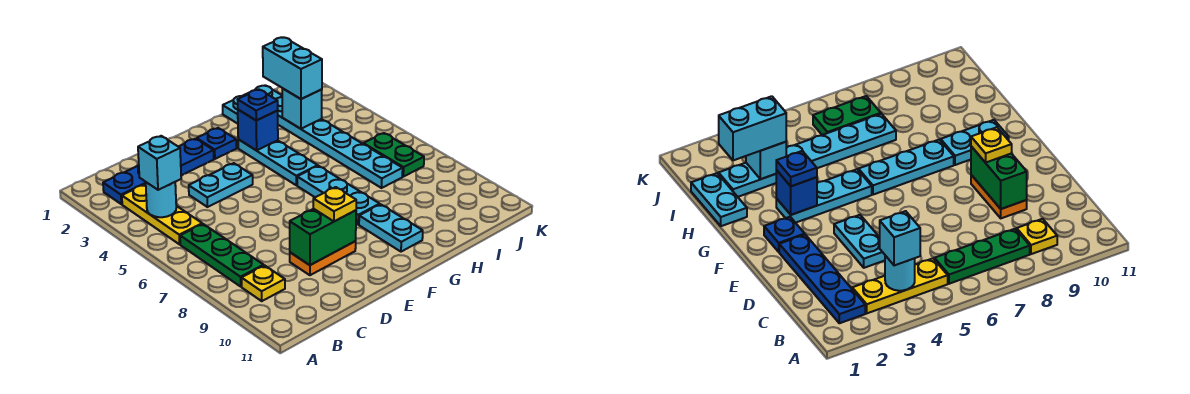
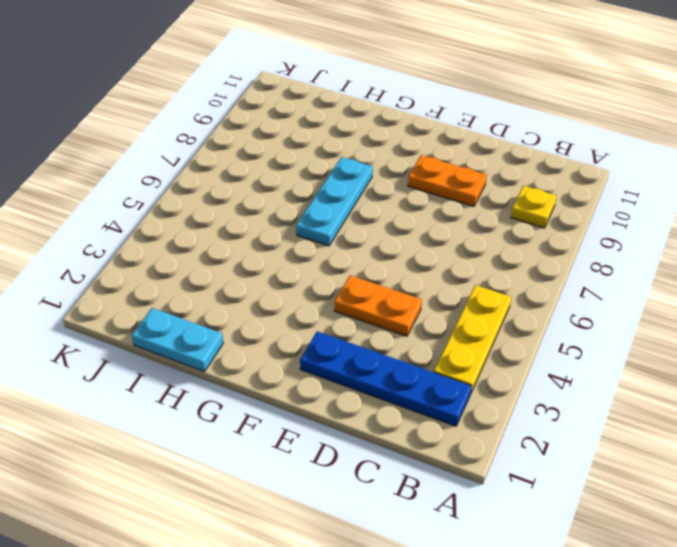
orange plate D4:E4 level 1 -> cyan plate D4:E4 level 1
none -> green plate B6:B8 level 1
none -> blue plate F2 level 1
none -> cyan plate G3:G5 level 1

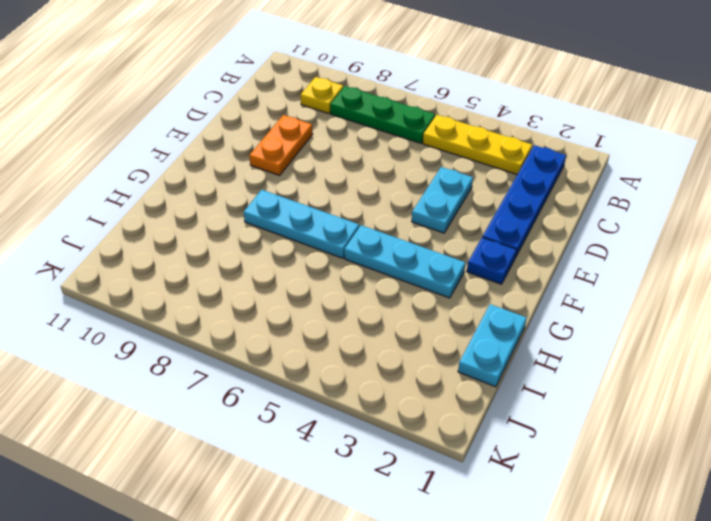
none -> cyan plate G9:G10 level 1
none -> cyan plate I2:I7 level 1
none -> green plate J6:J7 level 1

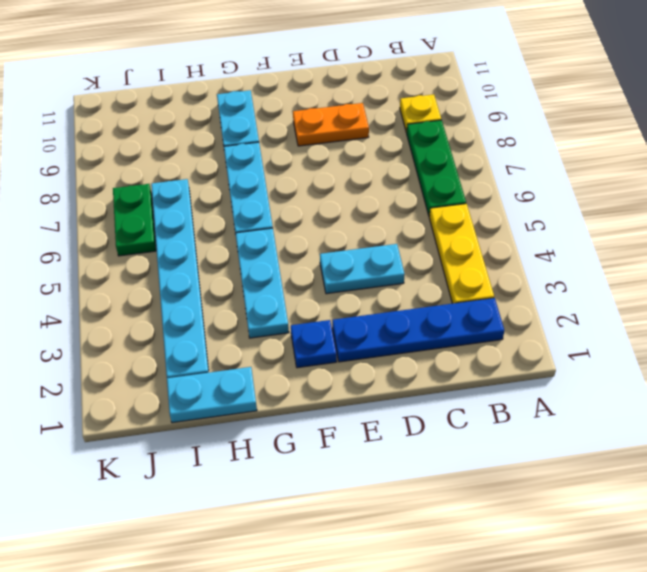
none -> cyan round brick B4 level 2
none -> green brick D9:E9 level 2
none -> blue brick G3 level 2

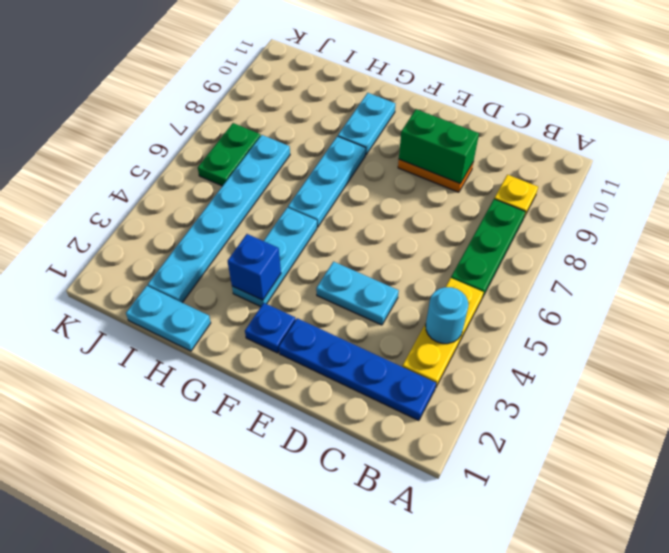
none -> cyan brick I3 level 2
none -> cyan brick B4 level 3
none -> yellow plate E9 level 3

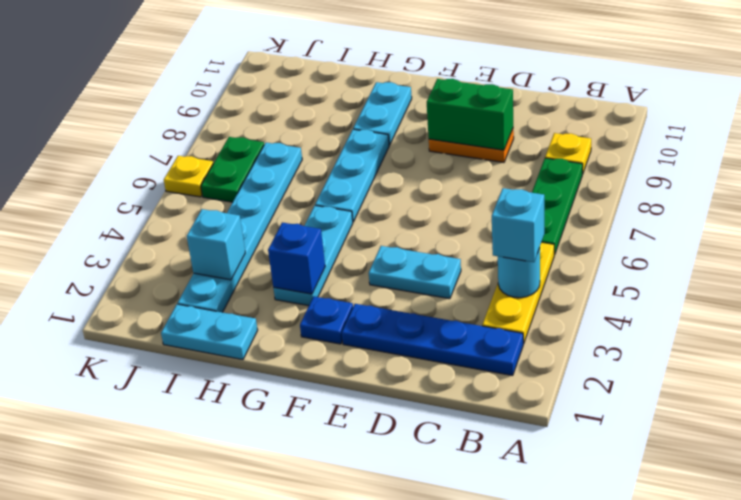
yellow plate K6 level 1 -> yellow plate E9 level 3
none -> blue plate G3 level 3
none -> cyan brick I2:I3 level 3

